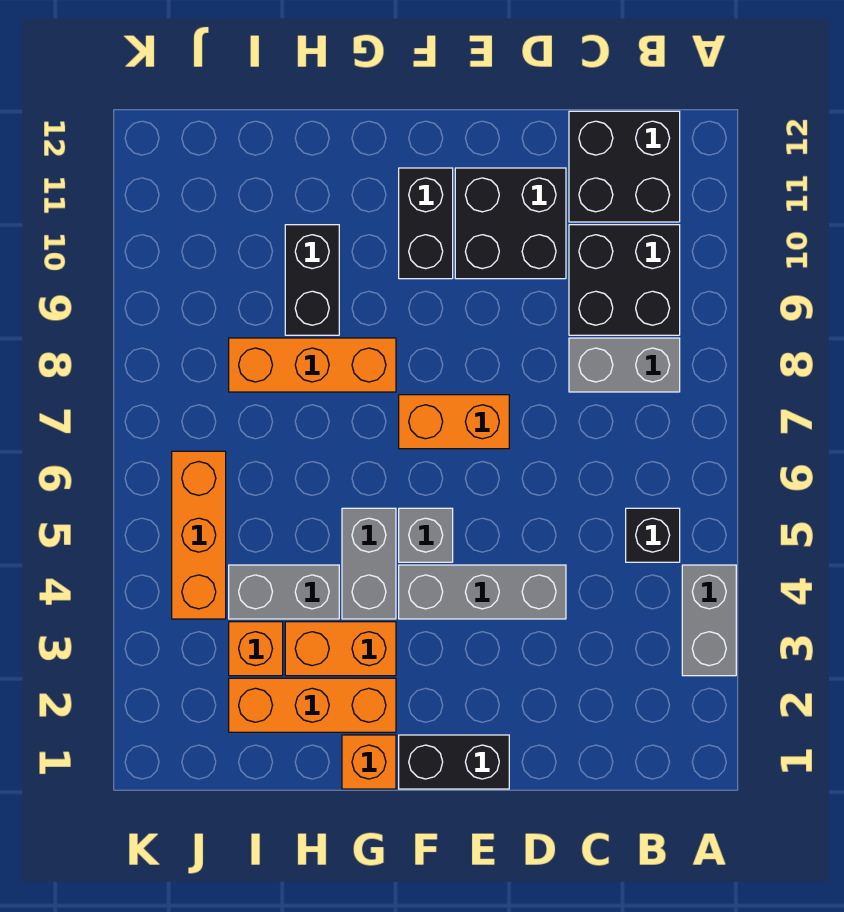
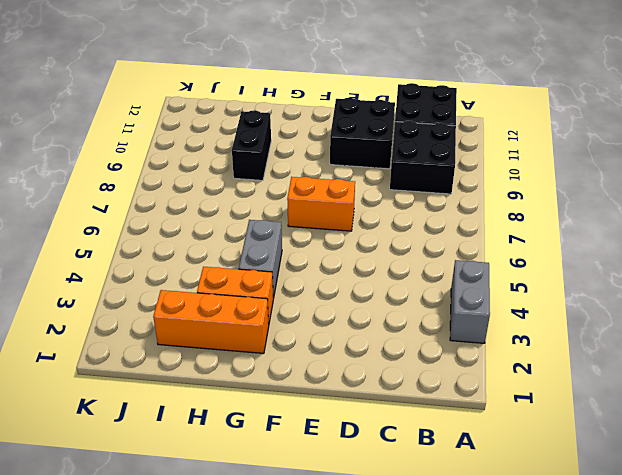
none -> black brick B5 level 1
none -> grey brick B8:C8 level 1
none -> grey brick D4:F4 level 1

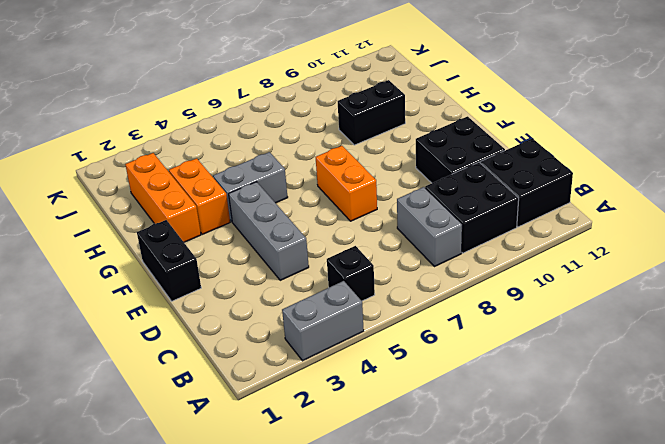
none -> grey brick F5 level 1
none -> black brick F10:F11 level 1
none -> orange brick G1 level 1

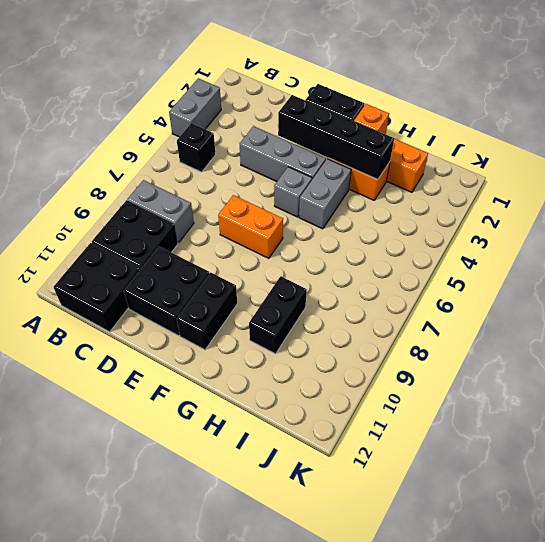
black brick E3:H3 level 2 -> none
none -> orange brick G8:I8 level 1
none -> grey brick H4:I4 level 1
none -> orange brick I3 level 1

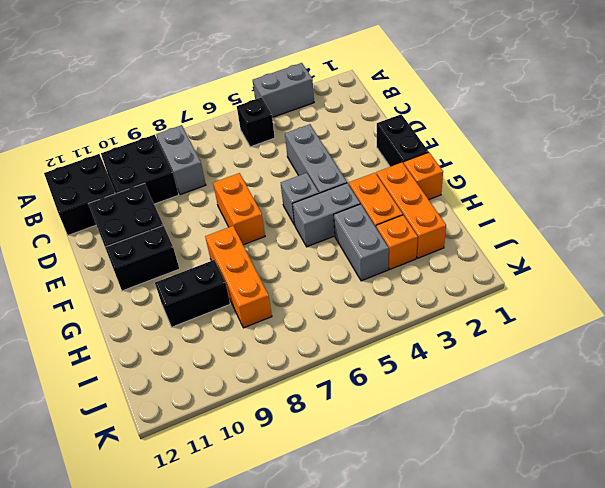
none -> orange brick J4:J6 level 1

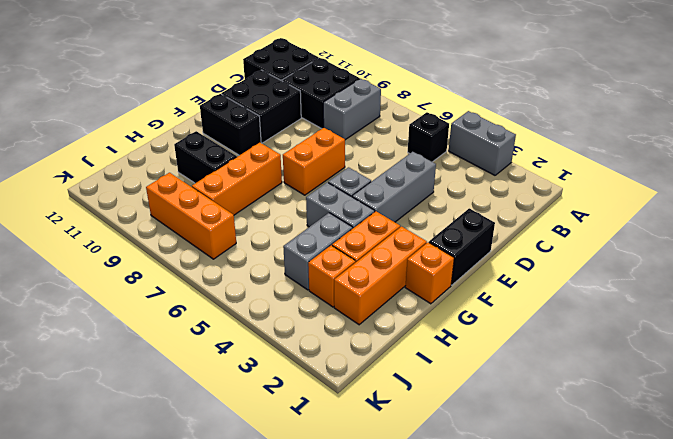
orange brick J7:J9 level 1 -> orange brick J4:J6 level 1

